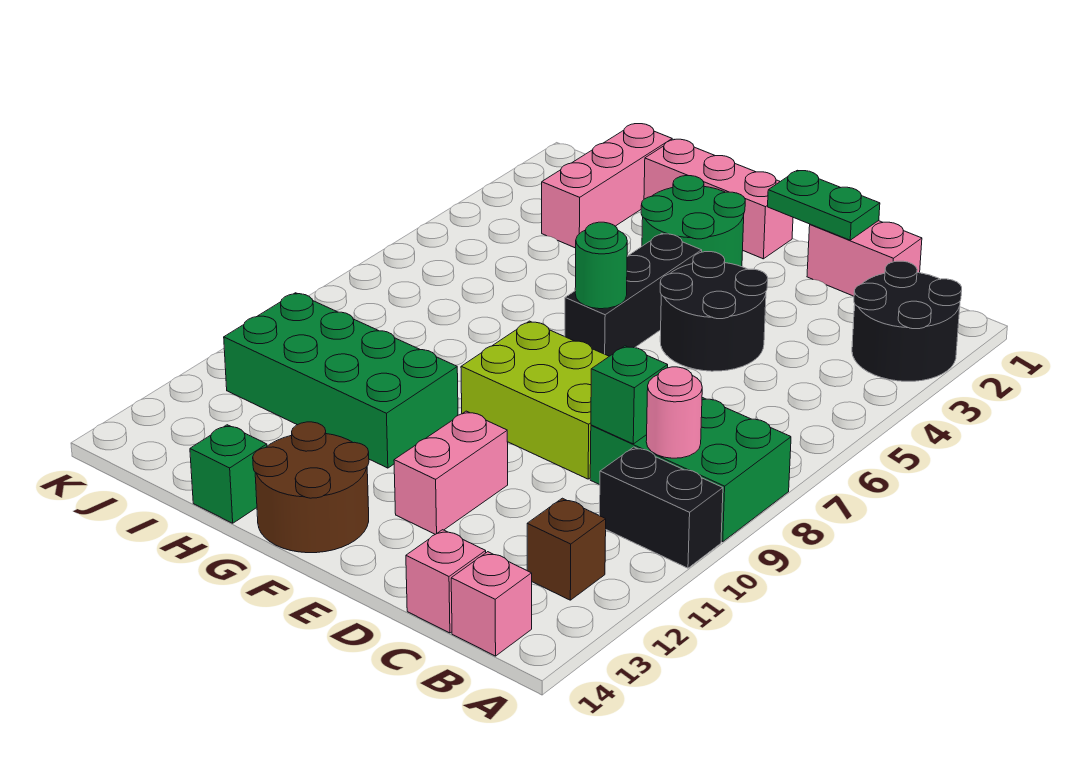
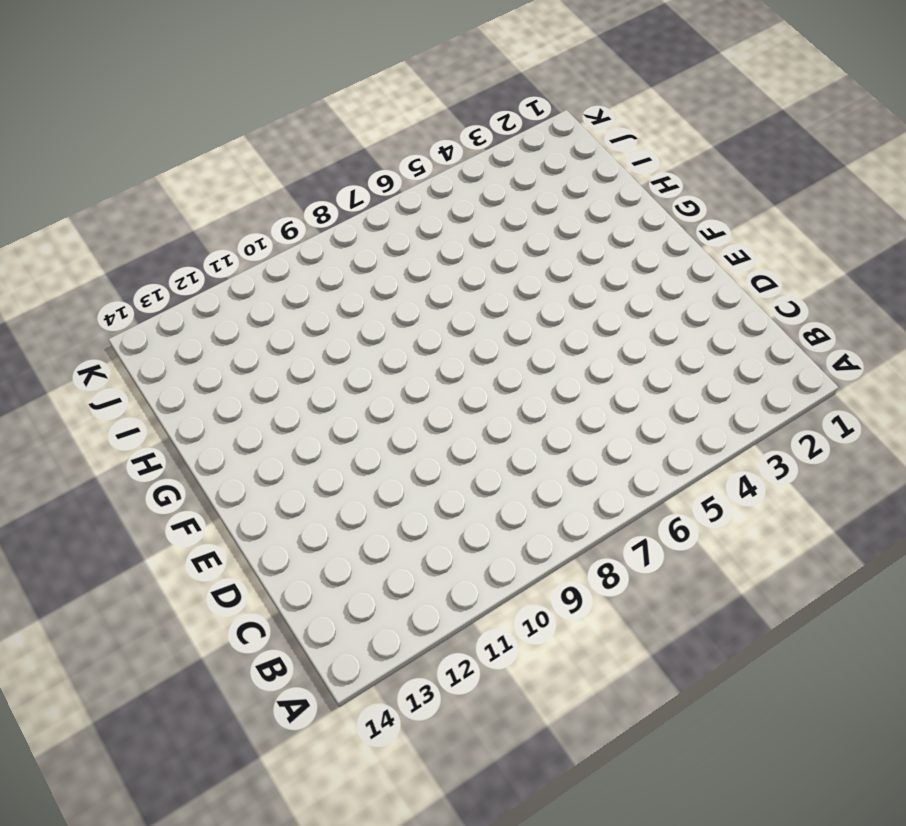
none -> black round brick A2:B3 level 1
none -> green brick A8:C9 level 1
none -> black brick A10:B10 level 1

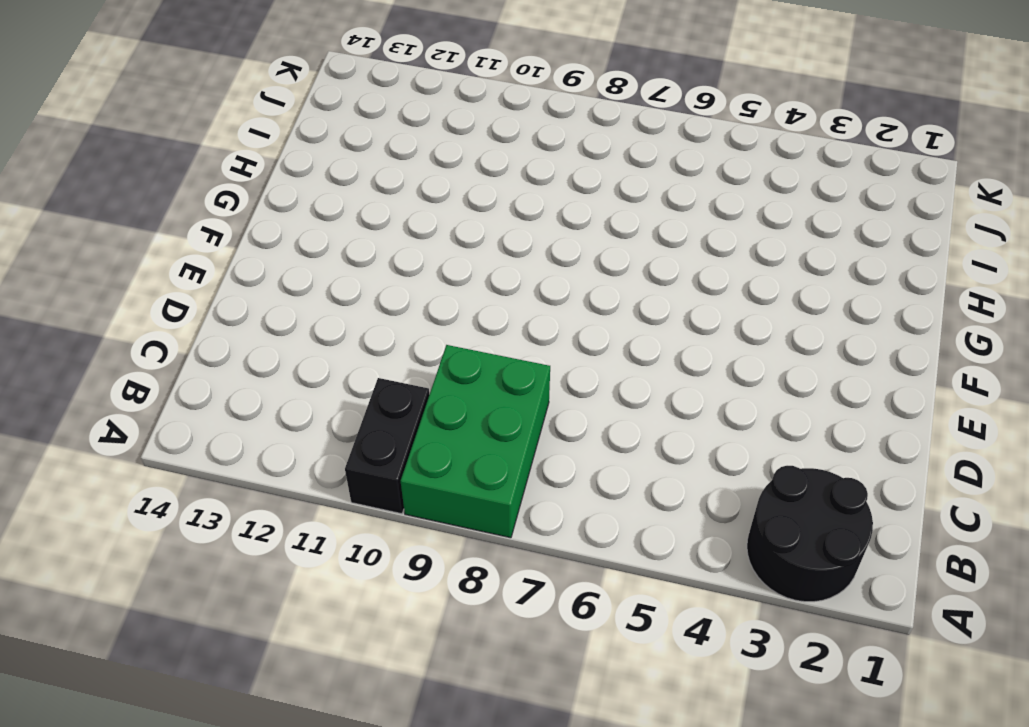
none -> brown brick B12 level 1
none -> pink brick B14 level 1
none -> pink brick C1:D1 level 1

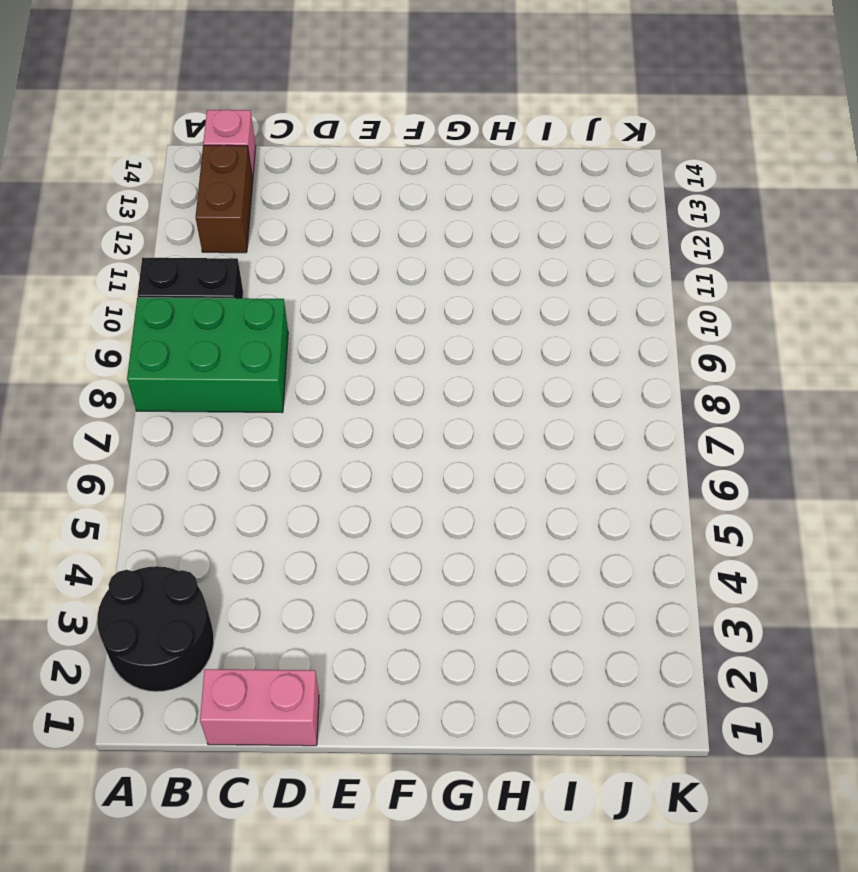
brown brick B12:B13 level 1 -> brown brick B12 level 1
none -> pink brick C14 level 1
none -> black round brick D4:E5 level 1
none -> lime brick D8:F9 level 1

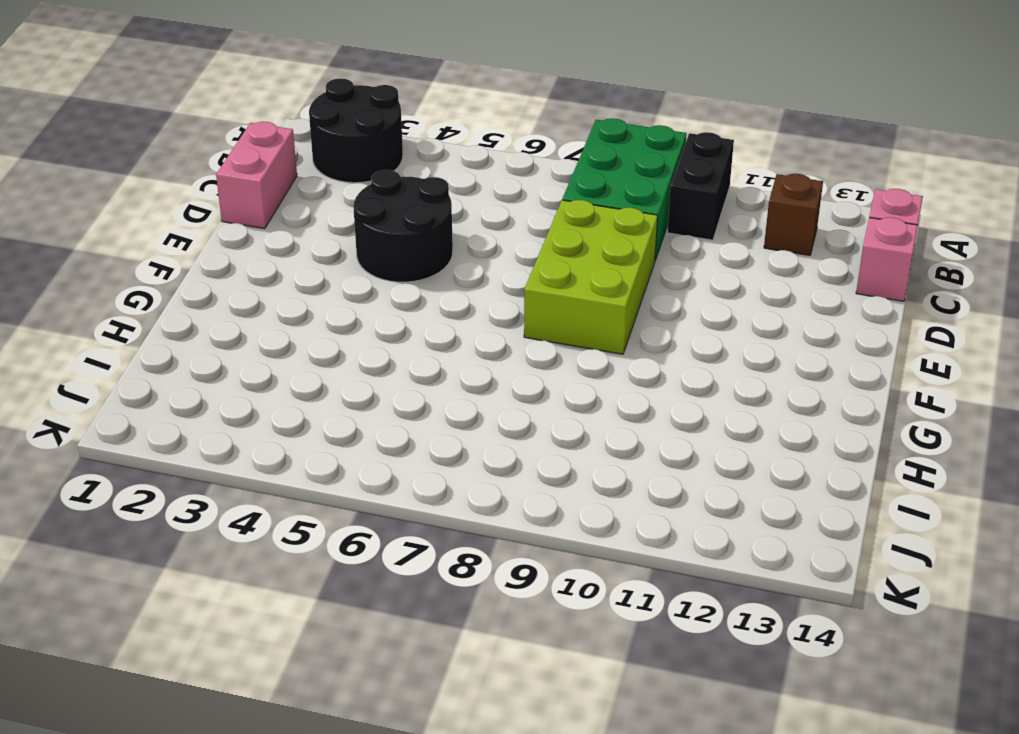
none -> pink brick E11:E12 level 1
none -> pink brick F1:H1 level 1
none -> green round brick F2:G3 level 1

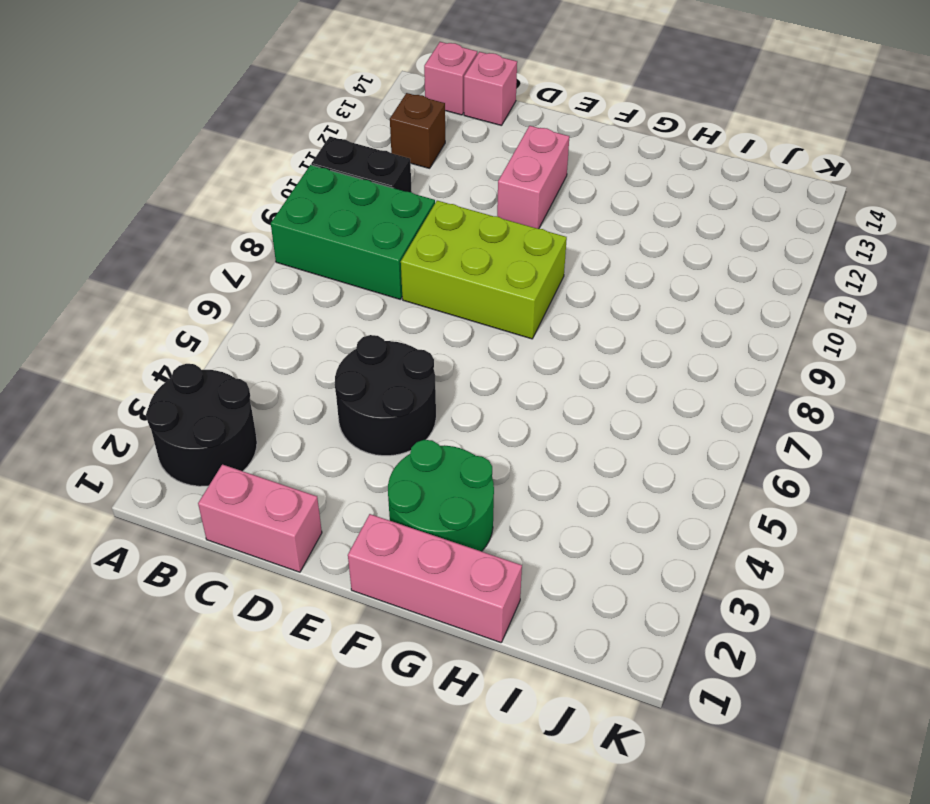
none -> black brick F4:F6 level 1
none -> brown round brick F13:G14 level 1
none -> green brick G10:J11 level 1

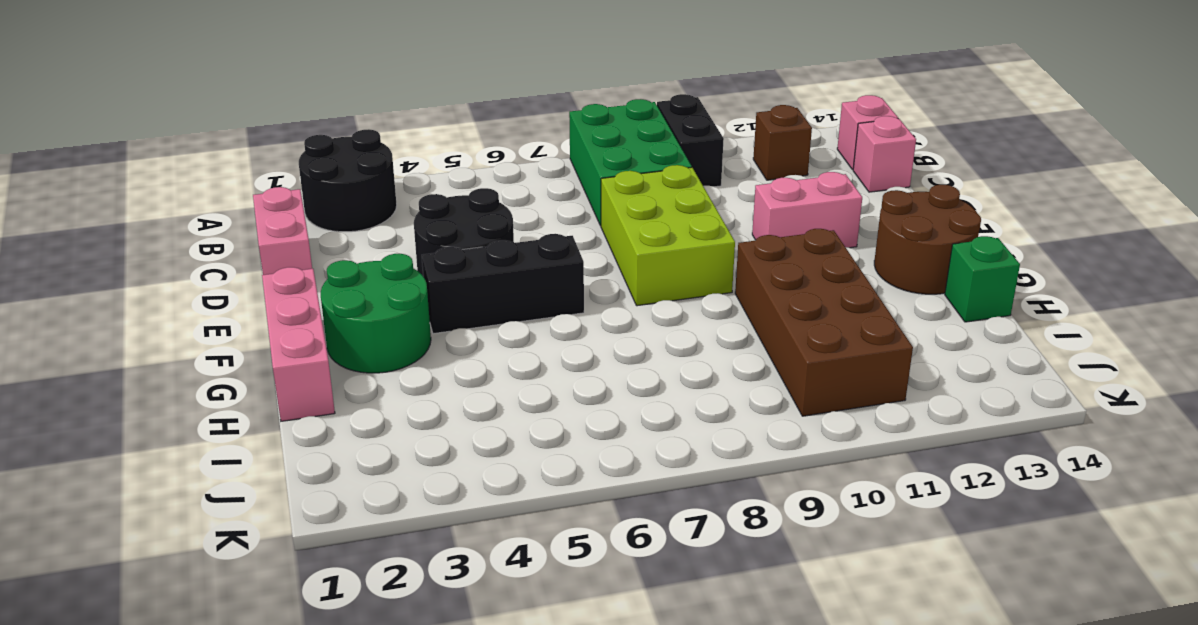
brown brick G10:J11 level 1 -> green brick G10:J11 level 1
none -> pink brick I1:I3 level 1
none -> pink round brick B9 level 2
none -> green brick C9 level 2

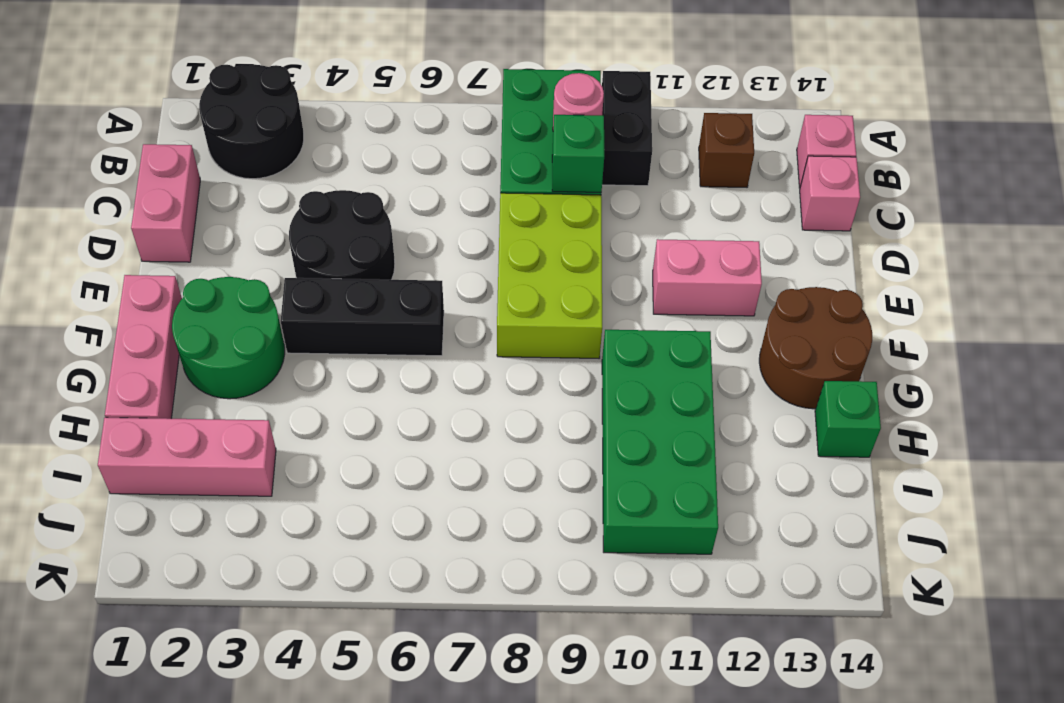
none -> green plate D1:E1 level 2
none -> green round brick F6 level 2

